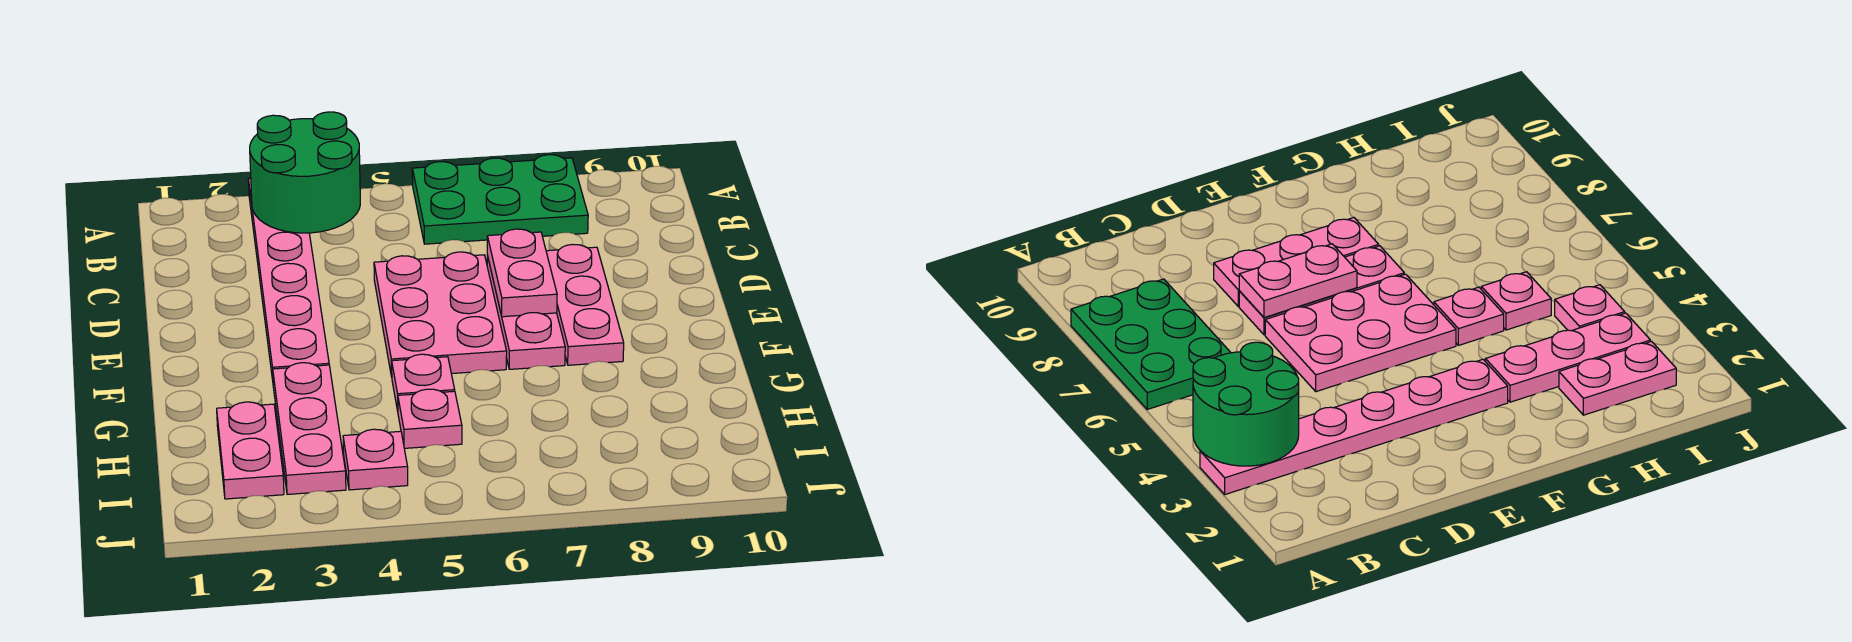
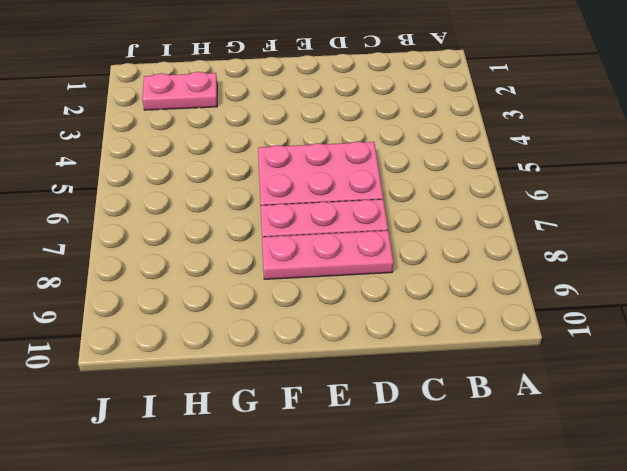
none -> pink plate A3:F3 level 1
none -> green plate A6:B8 level 1
none -> pink plate G3:I3 level 1

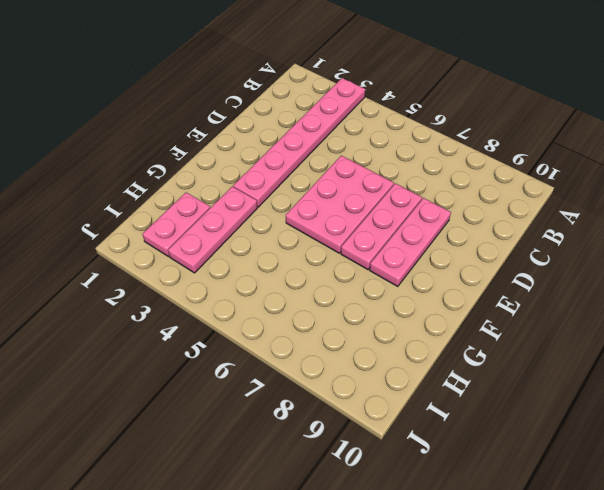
none -> green plate A6:B8 level 1
none -> pink plate G5 level 1
none -> pink plate H5 level 1

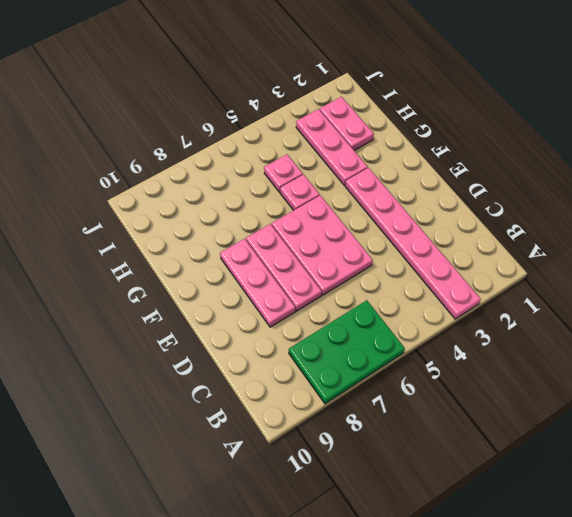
none -> pink plate I4 level 1
none -> green round brick A3:B4 level 2
none -> pink plate D7:E7 level 2

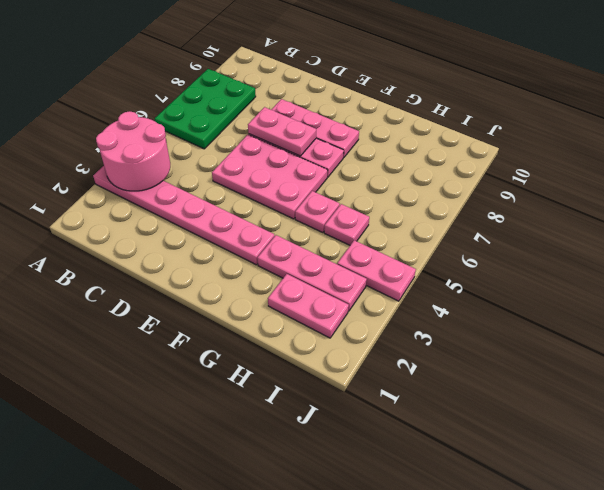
pink round brick A3:B4 level 2 -> green round brick A3:B4 level 2
pink plate I4:J4 level 1 -> pink plate I4 level 1

